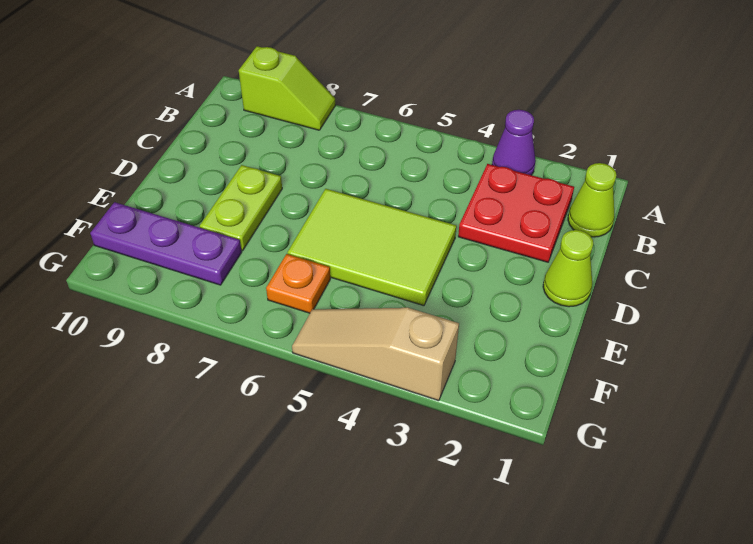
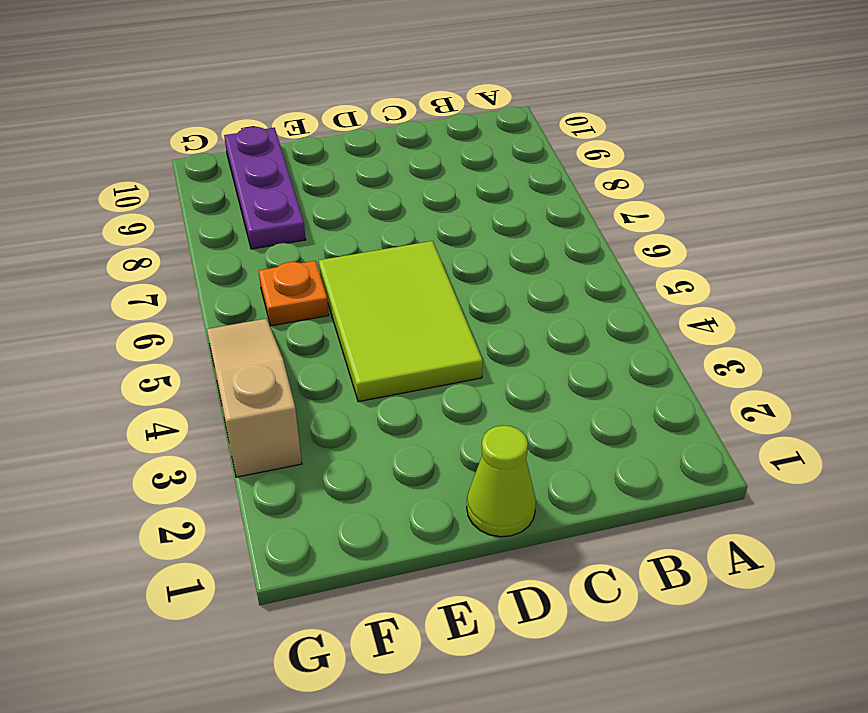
none -> purple cone A3 level 1
none -> lime slope A8:A9 level 1 top 9

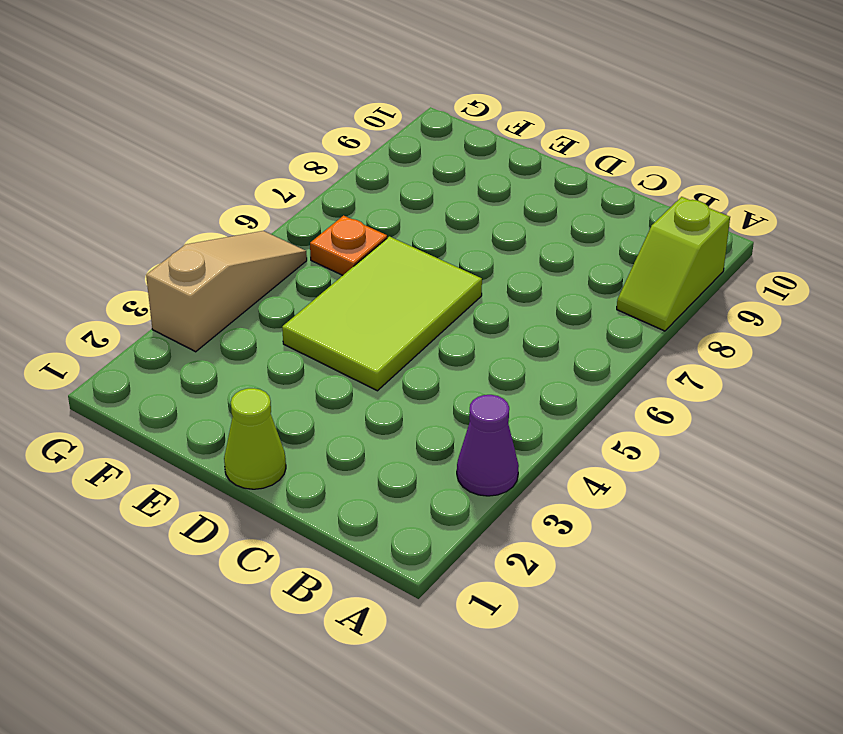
none -> lime cone B1 level 1
none -> red plate B2:C3 level 1

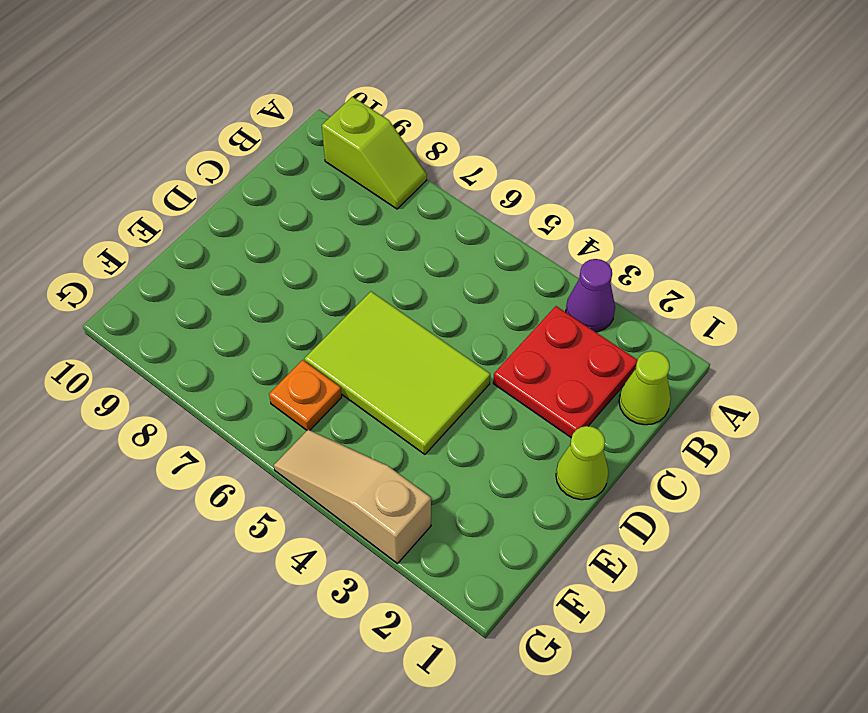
none -> lime plate D8:E8 level 1
none -> purple plate F8:F10 level 1

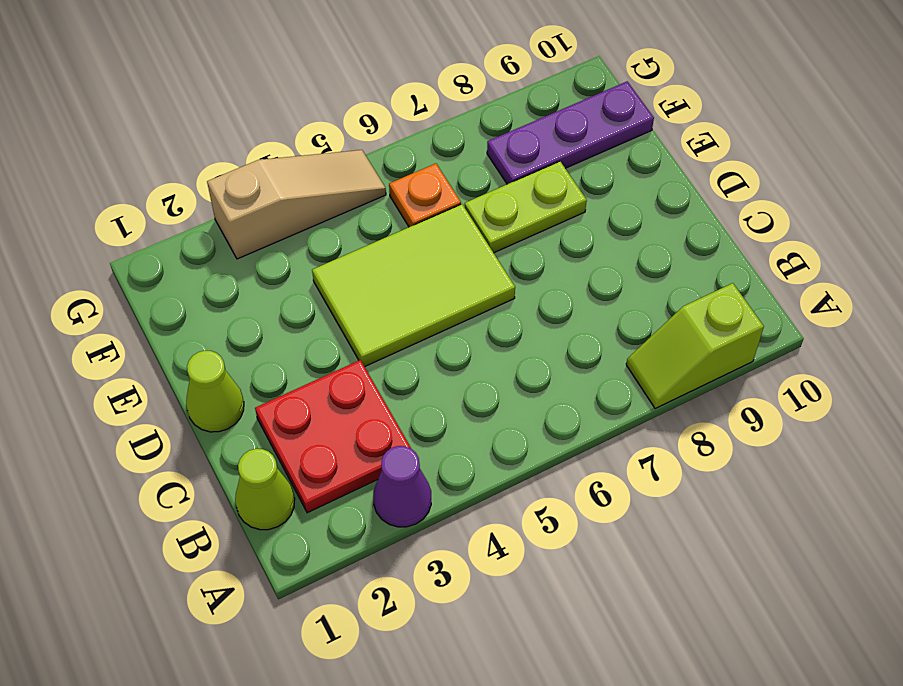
lime plate E7:E8 level 1 -> lime plate D8:E8 level 1

